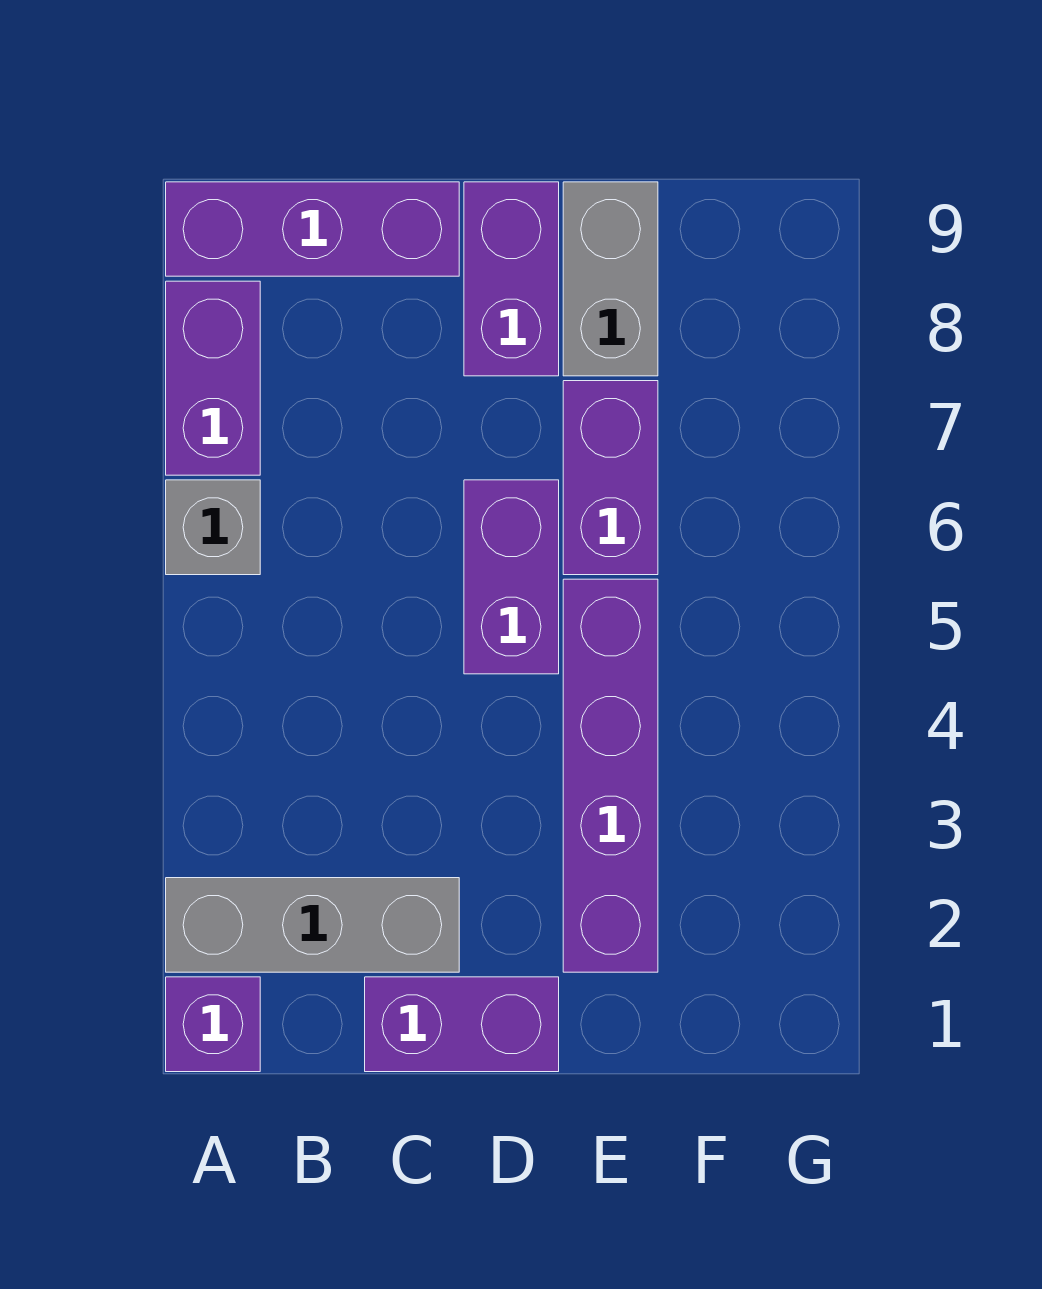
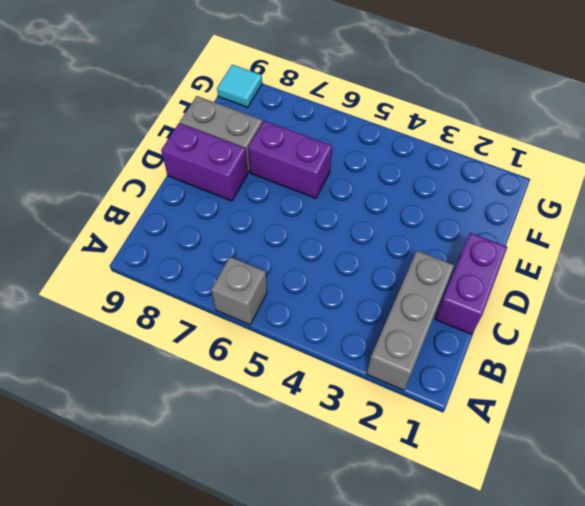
cyan tile G9 level 1 -> none
none -> purple brick A1 level 1
none -> purple brick A7:A8 level 1

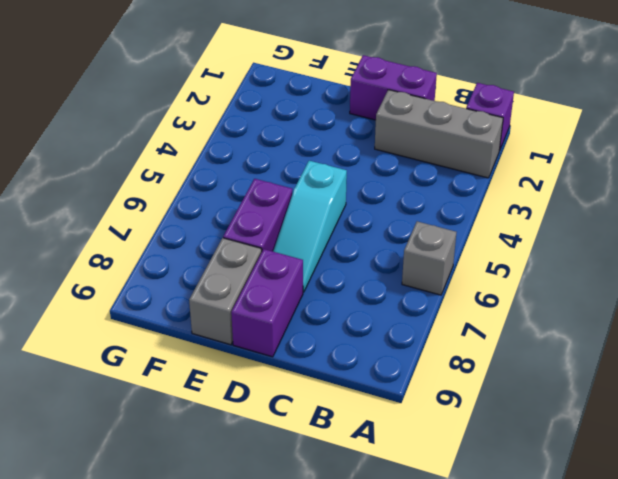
cyan slope D5:D7 level 1 top 5 -> purple brick D5:D6 level 1
none -> purple brick A7:A8 level 1
none -> purple brick A9:C9 level 1

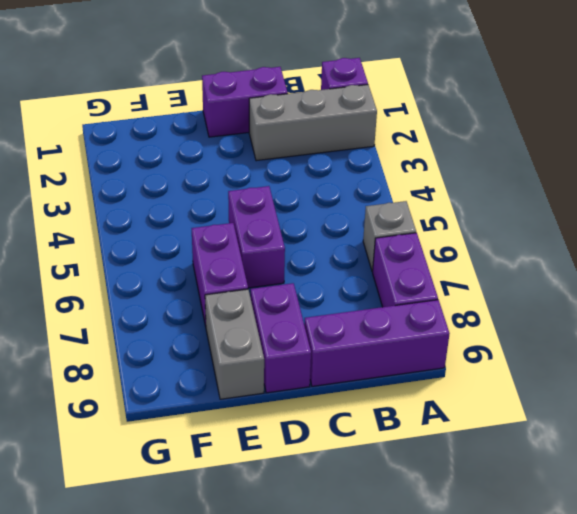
none -> purple brick E2:E5 level 1

